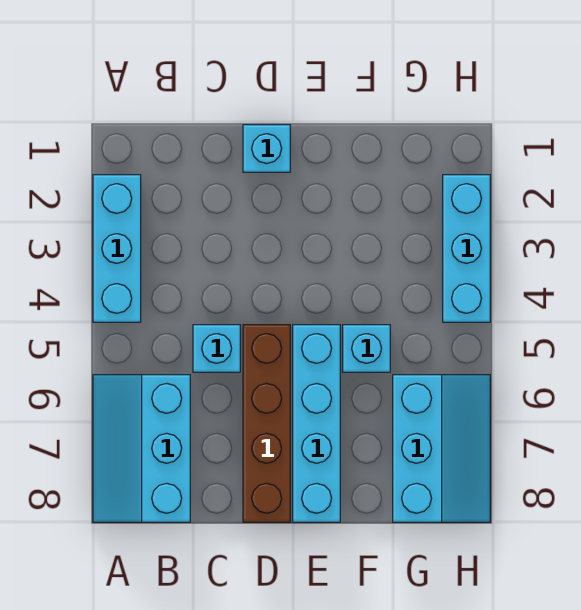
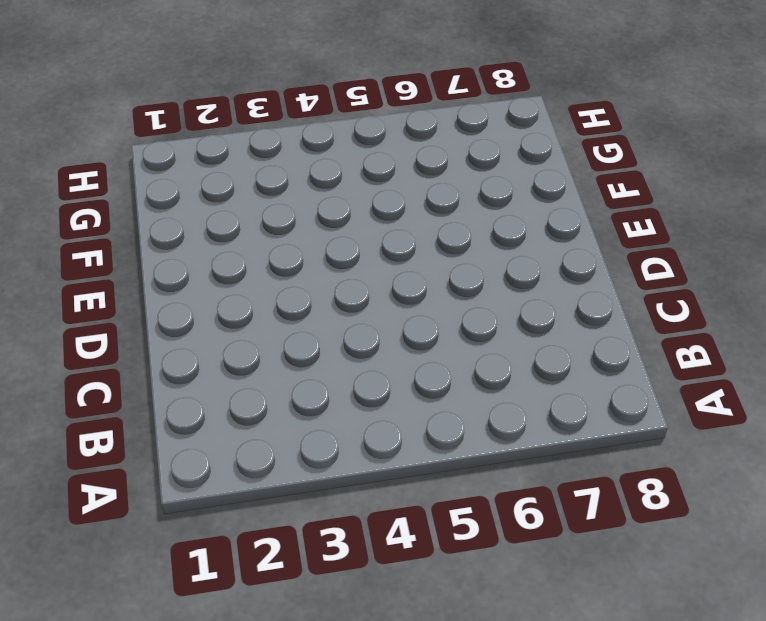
none -> cyan brick A2:A4 level 1
none -> cyan slope A6:B8 level 1 top B

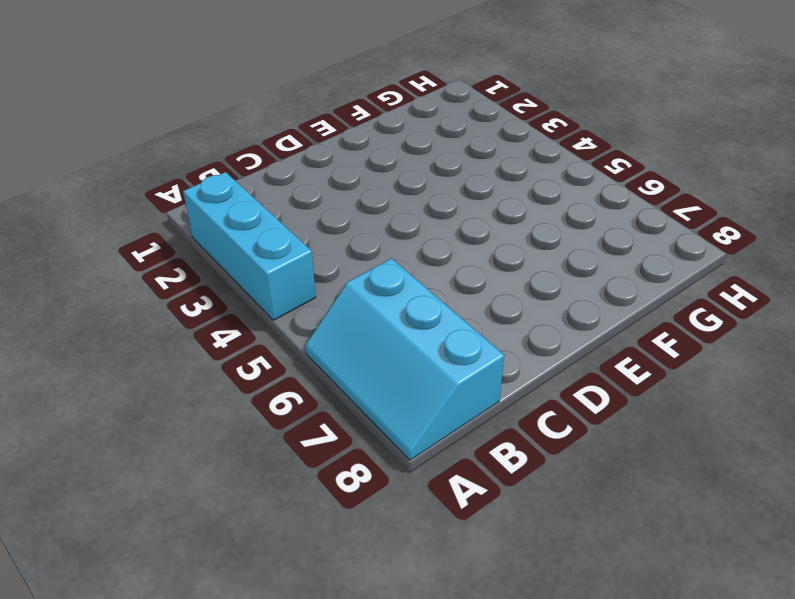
none -> cyan brick C5 level 1
none -> cyan brick D1 level 1

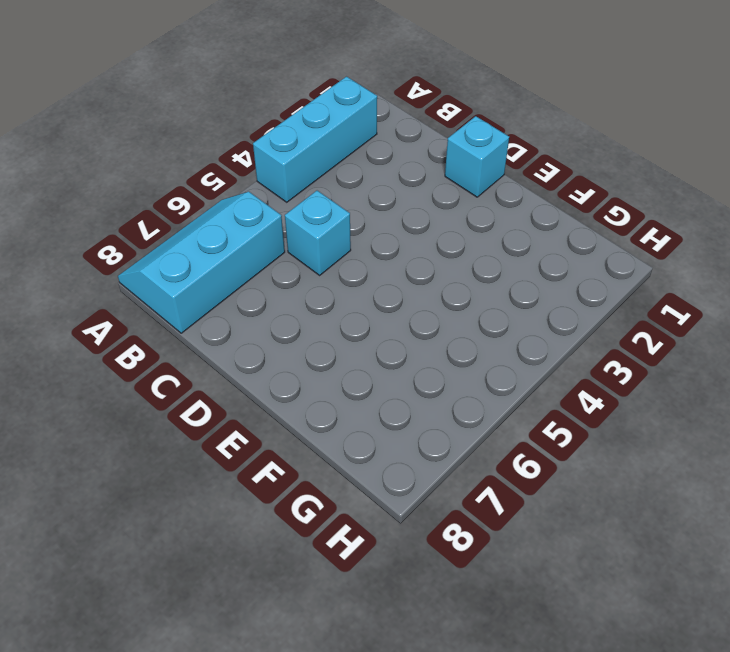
none -> brown brick D5:D8 level 1
none -> cyan brick E5:E8 level 1

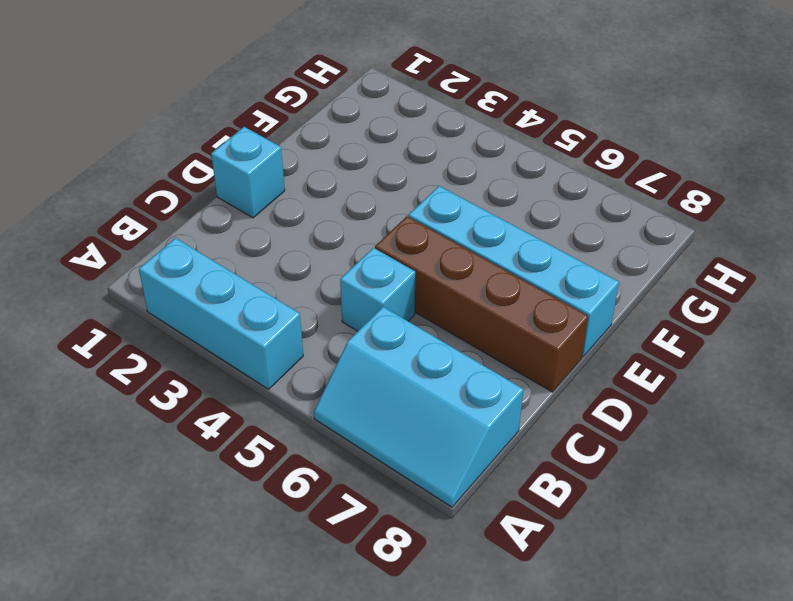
none -> cyan brick F5 level 1
none -> cyan slope G6:H8 level 1 top G

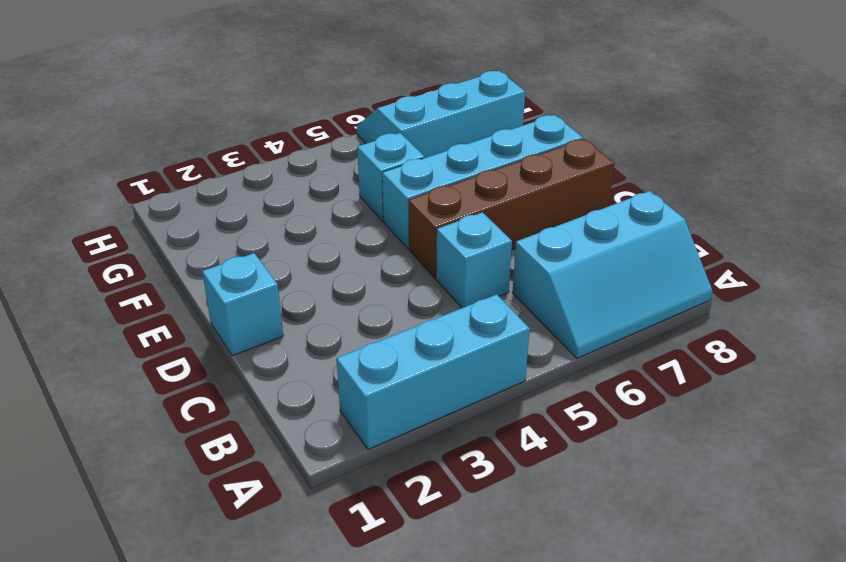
none -> cyan brick H2:H4 level 1

